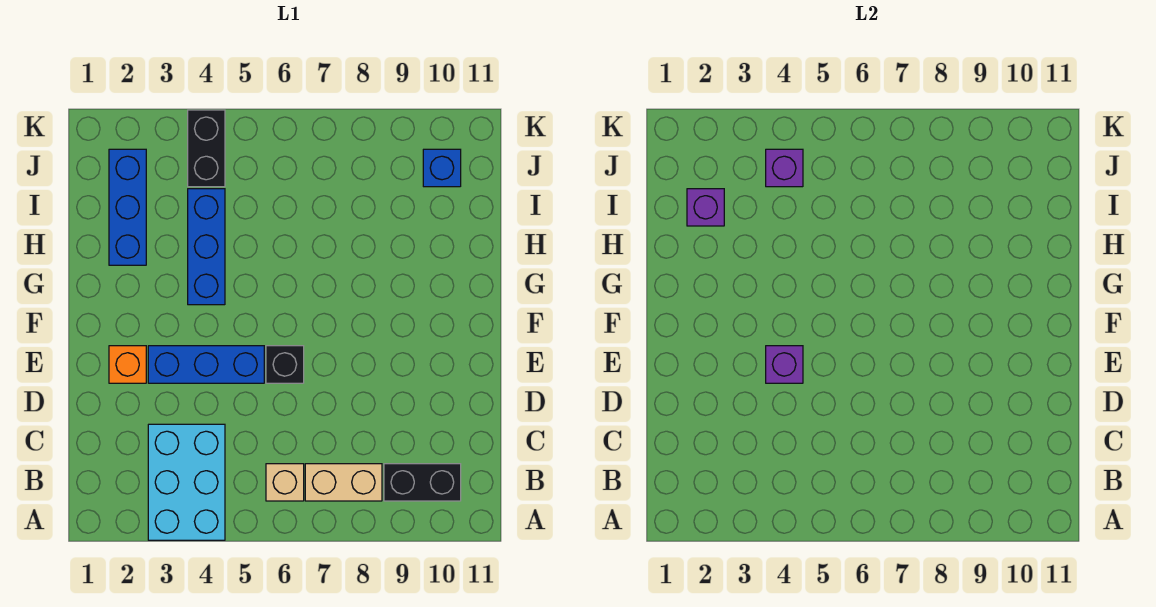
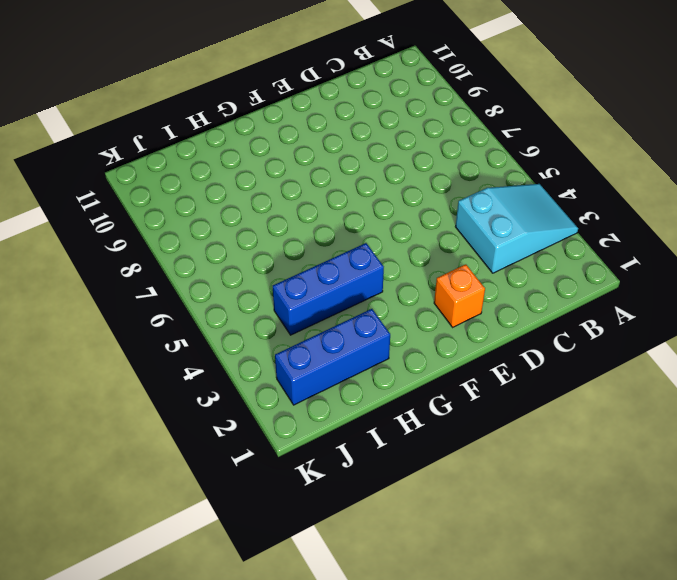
cyan slope A3:C4 level 1 top C -> cyan brick A3:C4 level 1
none -> tan brick B6 level 1
none -> tan brick B7:B8 level 1
none -> black brick B9:B10 level 1

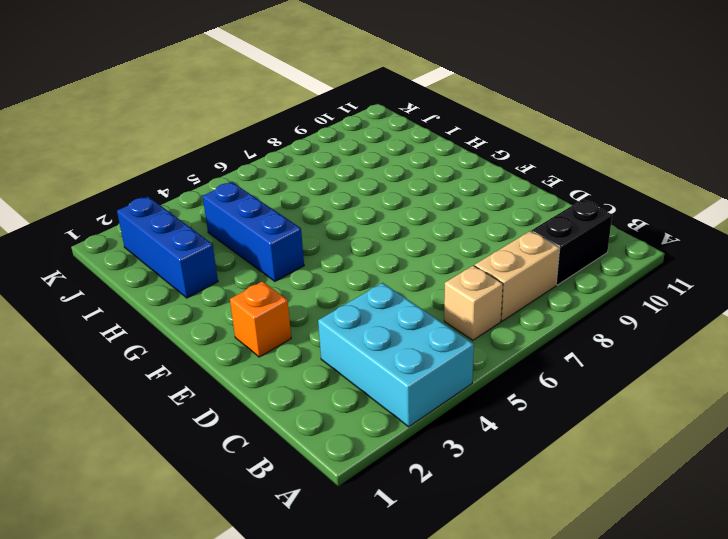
none -> blue brick E3:E5 level 1
none -> black brick E6 level 1
none -> black brick J4:K4 level 1

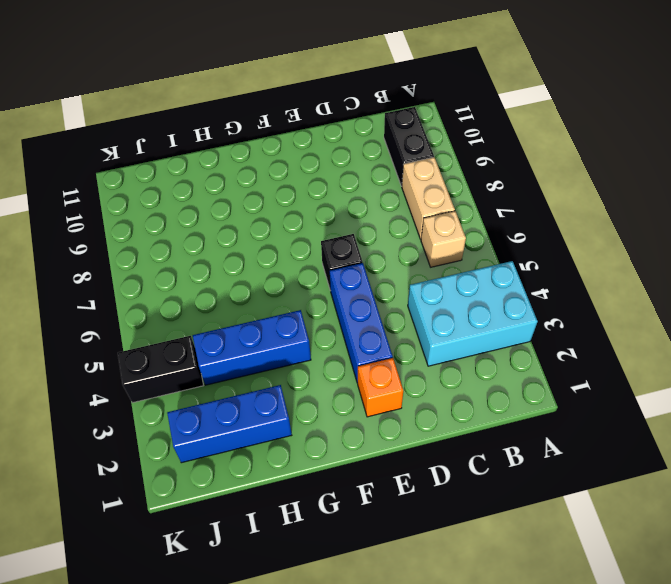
none -> blue brick J10 level 1
none -> purple brick E4 level 2
none -> purple brick I2 level 2

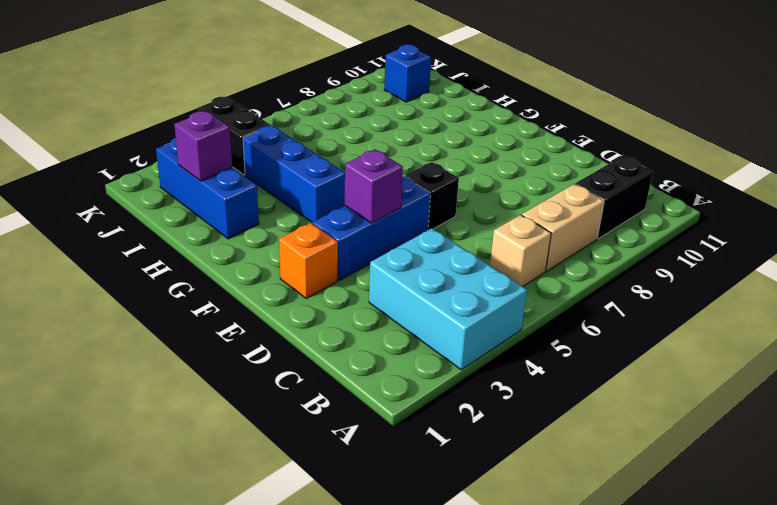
none -> purple brick J4 level 2

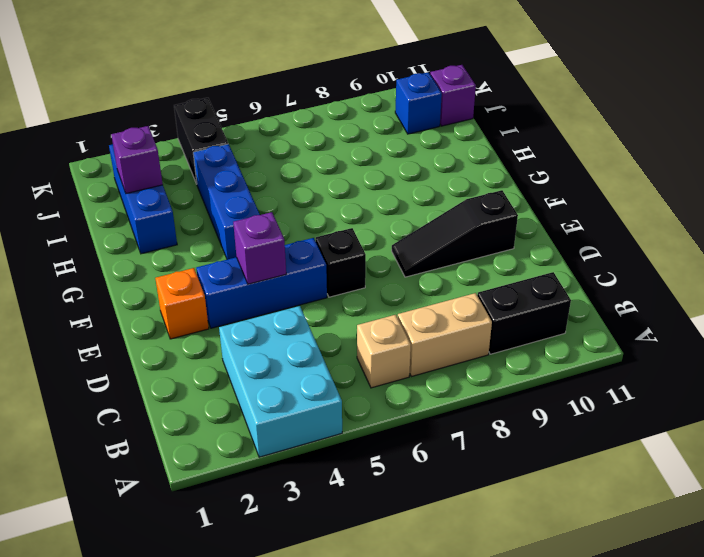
black slope E8:E10 level 1 top 10 -> none
purple brick J11 level 1 -> purple brick J4 level 2

